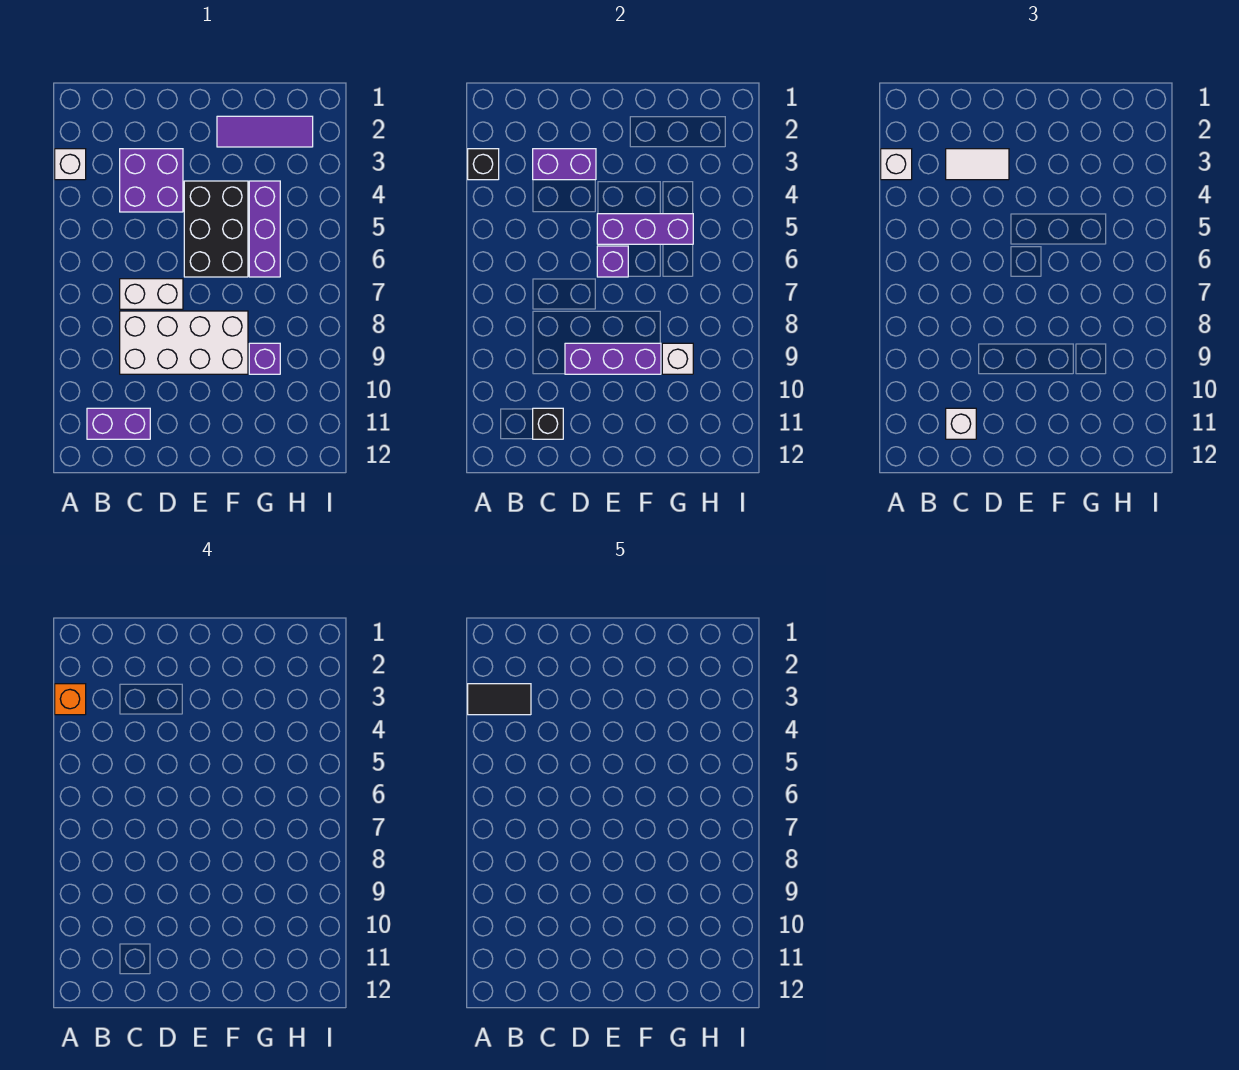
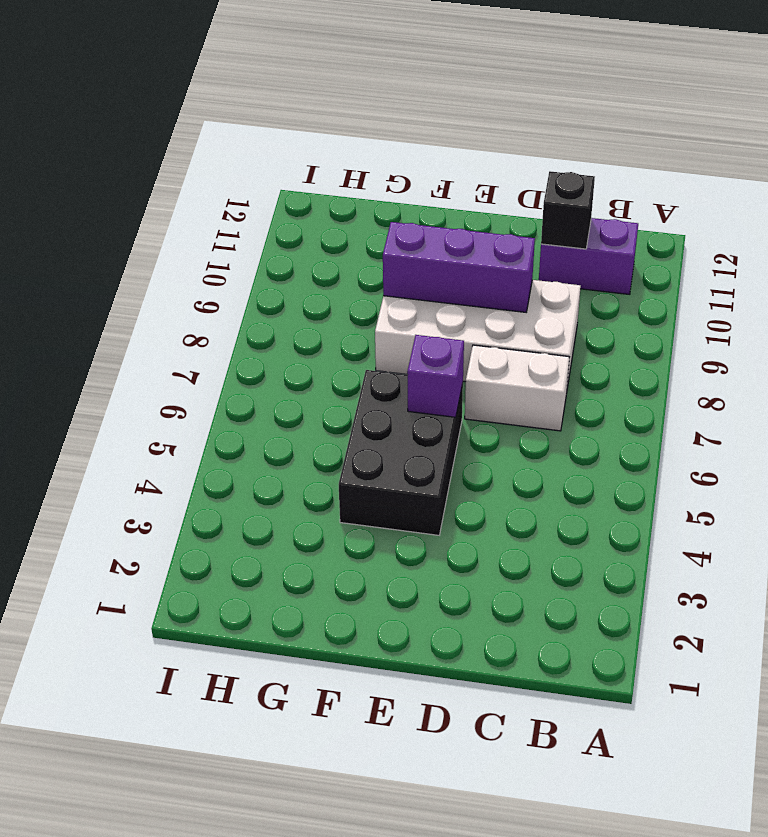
none -> white brick A3 level 1
none -> purple brick C3:D4 level 1
none -> purple tile F2:H2 level 1

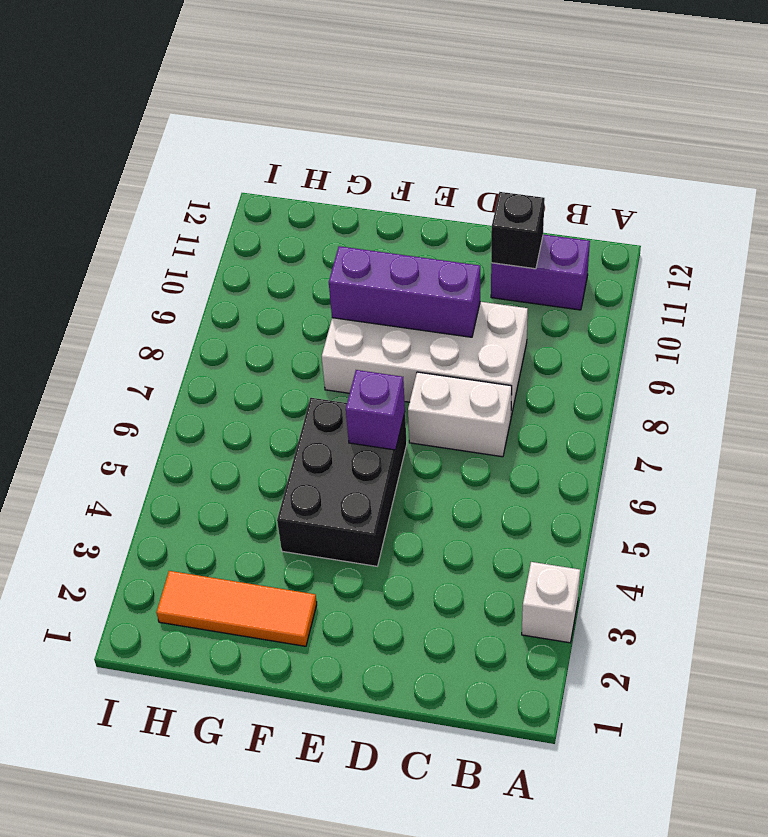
orange tile F2:H2 level 1 -> purple tile F2:H2 level 1
none -> purple brick C3:D4 level 1
none -> purple brick G4:G6 level 1
none -> purple brick G9 level 1

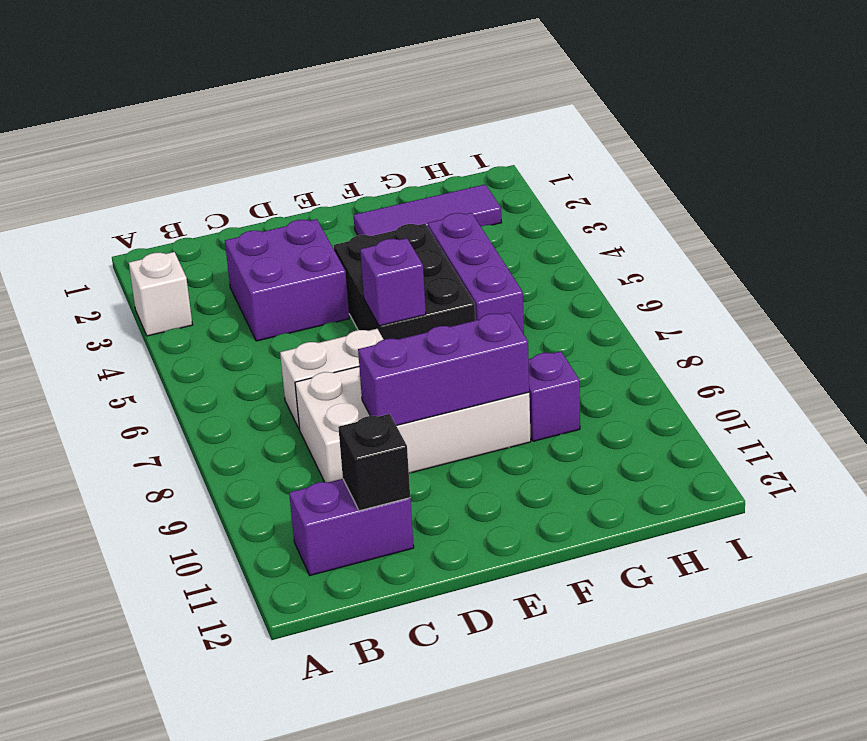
none -> black brick A3 level 2
none -> purple brick C3:D3 level 2
none -> purple brick E5:G5 level 2

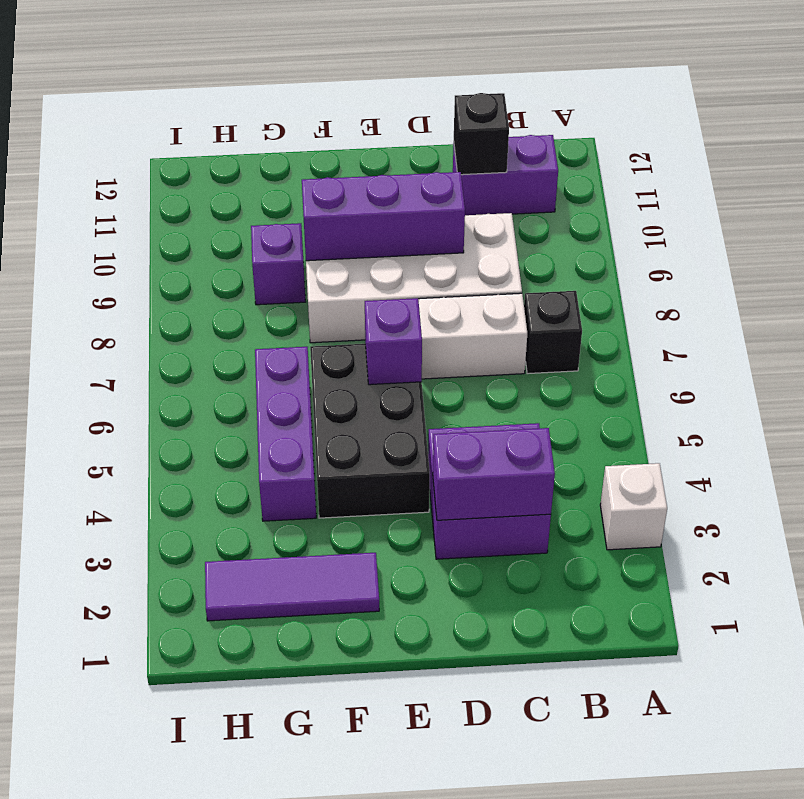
black brick B7 level 1 -> black brick A3 level 2
none -> purple brick E5:G5 level 2
none -> white brick G9 level 2
none -> white brick A3 level 3

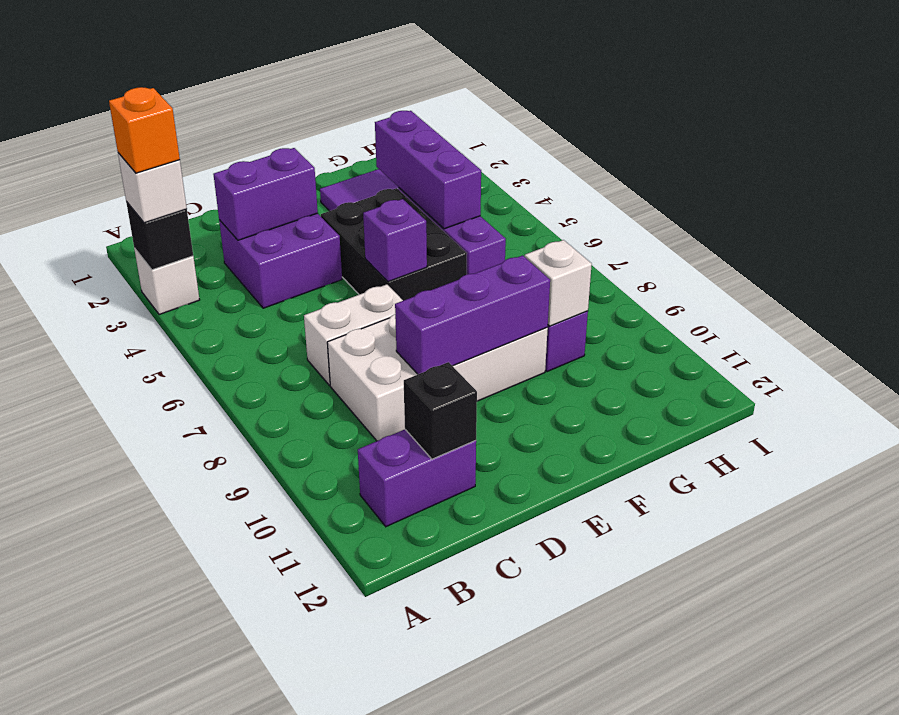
purple brick G3:G5 level 2 -> purple brick E5:G5 level 2
none -> white tile C3:D3 level 3
none -> white brick C11 level 3
none -> black tile A3:B3 level 5

